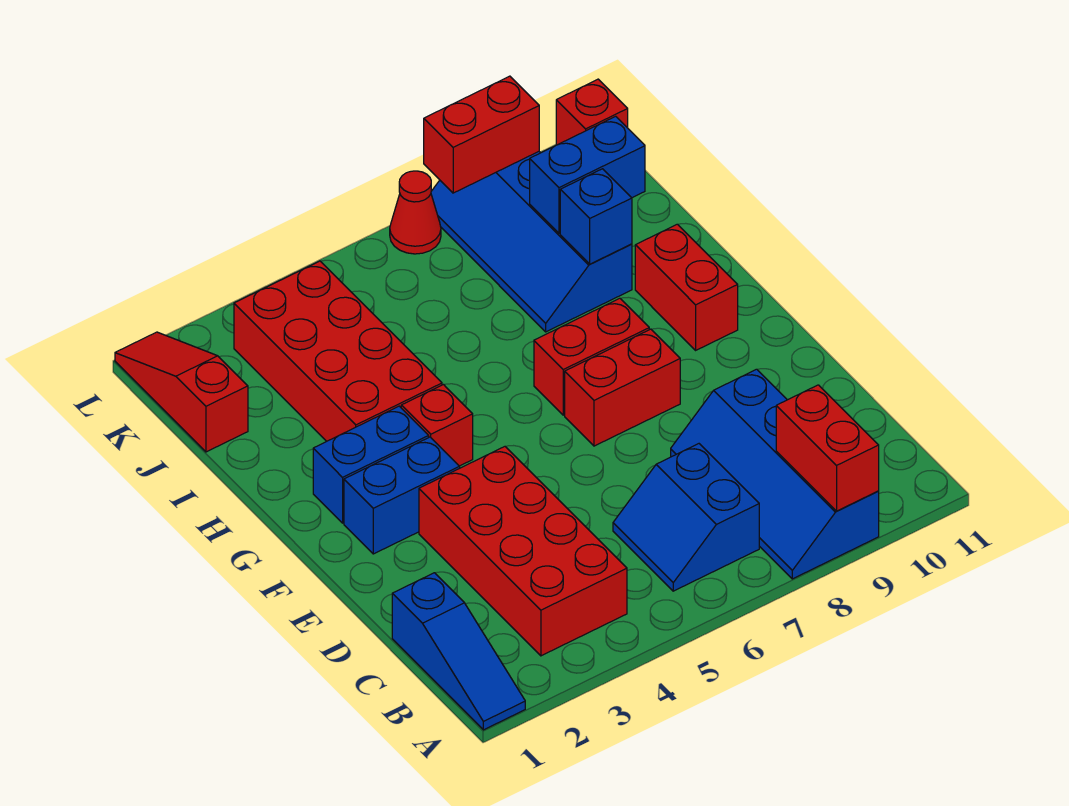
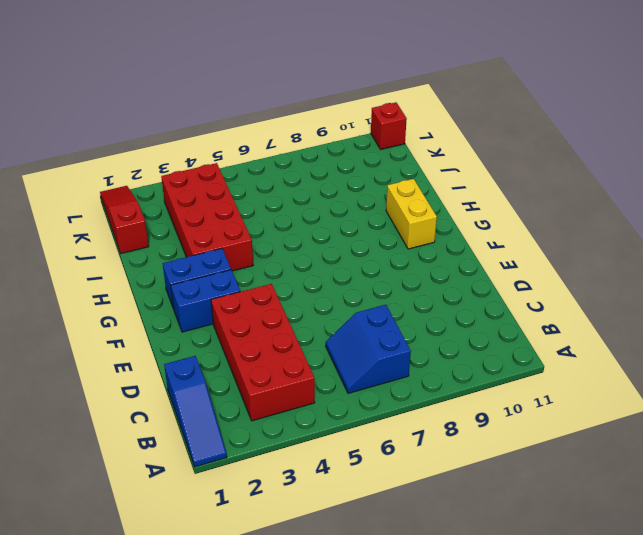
yellow brick G10:H10 level 1 -> red brick G10:H10 level 1
none -> blue slope A8:D9 level 1 top 9
none -> red brick F7:F8 level 1
none -> red brick G4 level 1

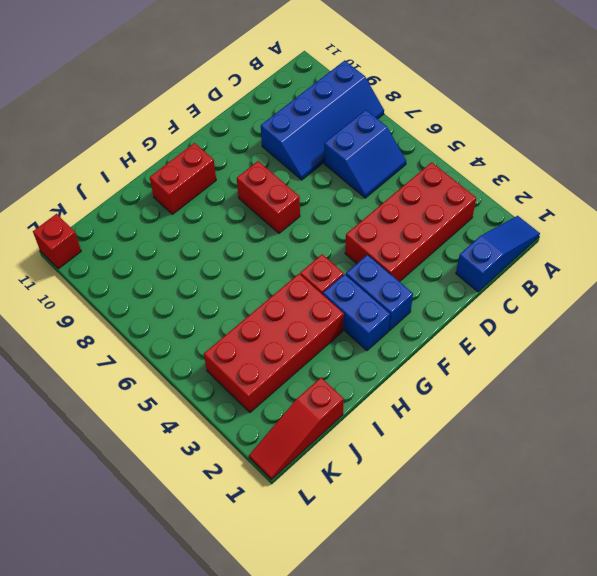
none -> red brick G7:G8 level 1
none -> blue slope I8:L9 level 1 top 9
none -> red cone L7 level 1

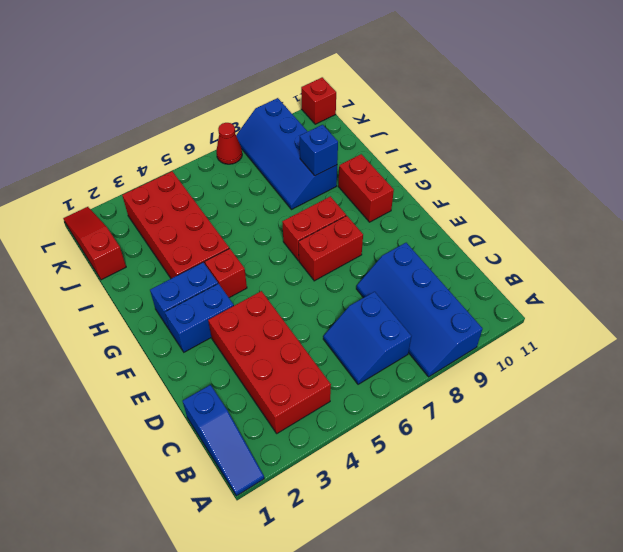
none -> red brick A9:B9 level 2
none -> blue brick J9:J10 level 2
none -> red brick L8:L9 level 2

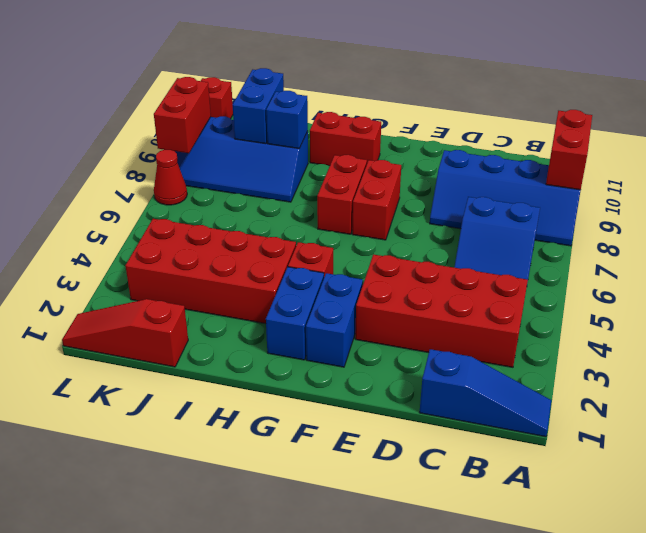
red brick A9:A10 level 2 -> red brick A9:B9 level 2

